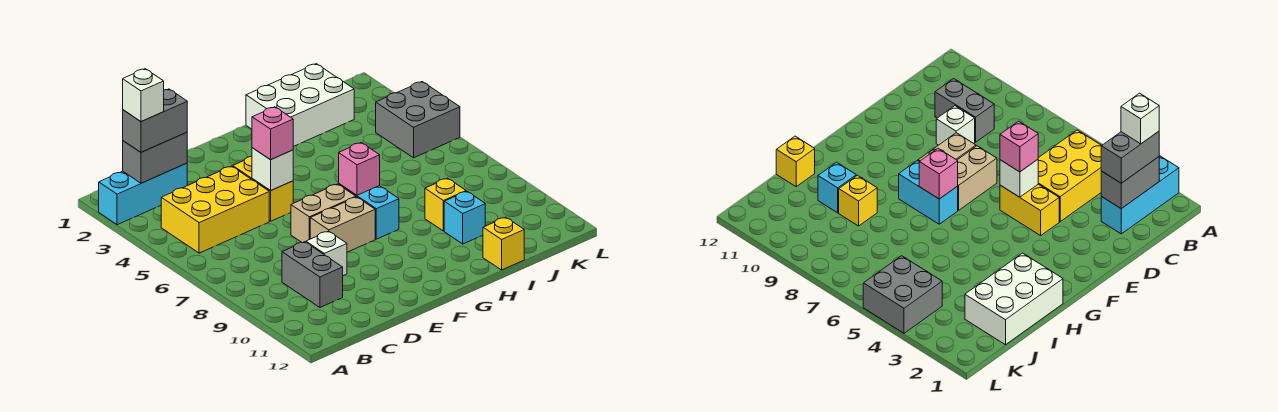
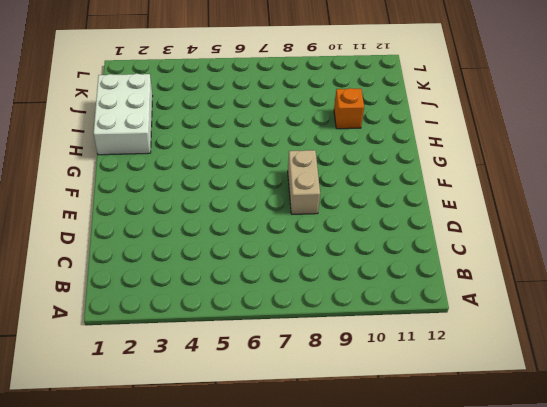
orange brick I10 level 1 -> cyan brick I10 level 1
none -> cyan brick A2:C2 level 1
none -> yellow brick B4:D5 level 1
none -> grey brick C9:C10 level 1

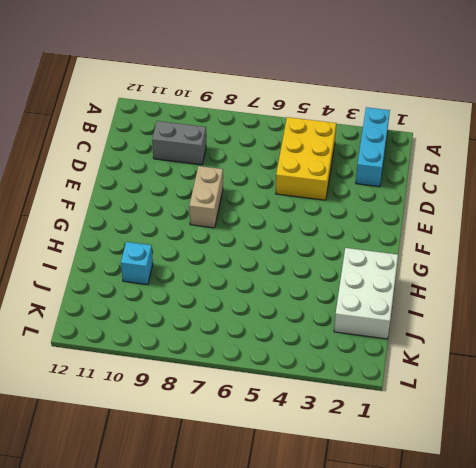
none -> white brick D9 level 1
none -> yellow brick E4:E5 level 1
none -> tan brick E7:F7 level 1

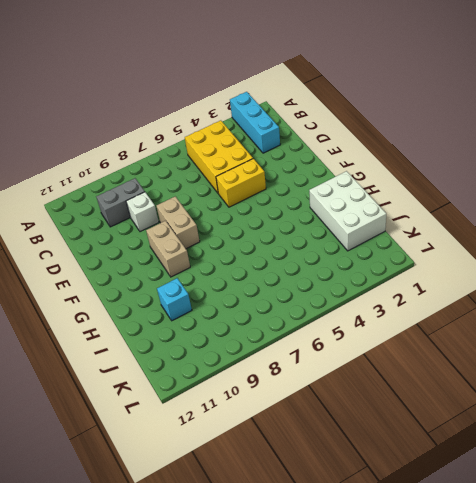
tan brick F9:G9 level 1 -> tan brick E7:F7 level 1
none -> cyan brick G7:G8 level 1
none -> yellow brick I9 level 1
none -> yellow brick I12 level 1

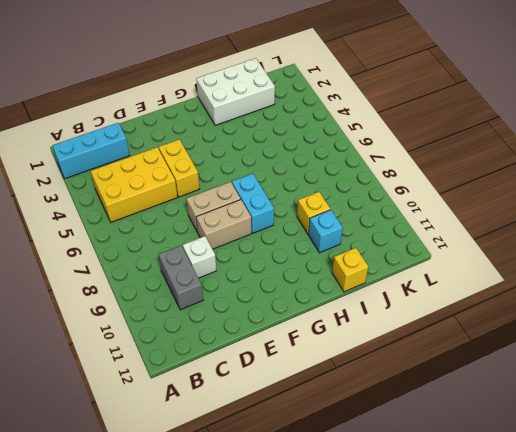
none -> grey brick K4:L5 level 1
none -> grey brick B2:C2 level 2
none -> white brick E5 level 2

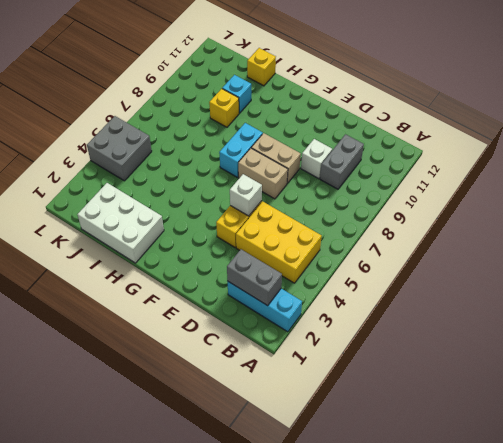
none -> pink brick G7 level 2
none -> grey brick B2:C2 level 3
none -> pink brick E5 level 3

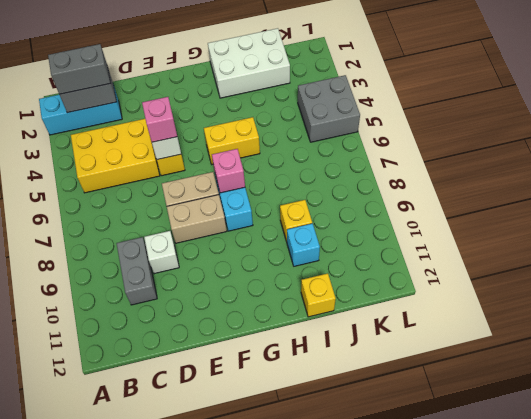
yellow brick G5:H5 level 1 -> none
none -> white brick B2 level 4

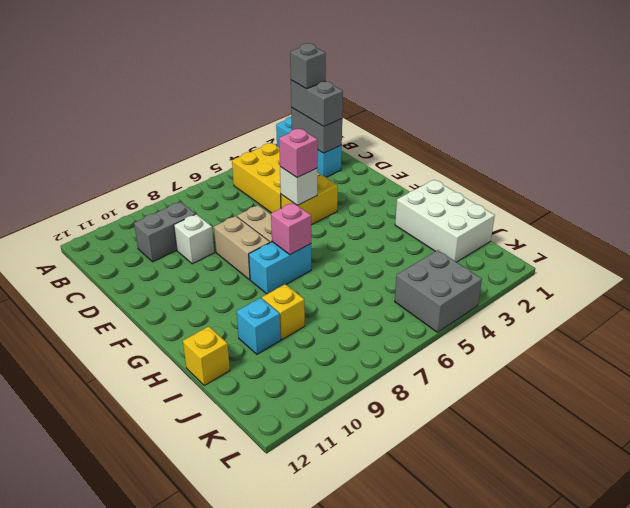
grey brick B2 level 4 -> white brick B2 level 4

